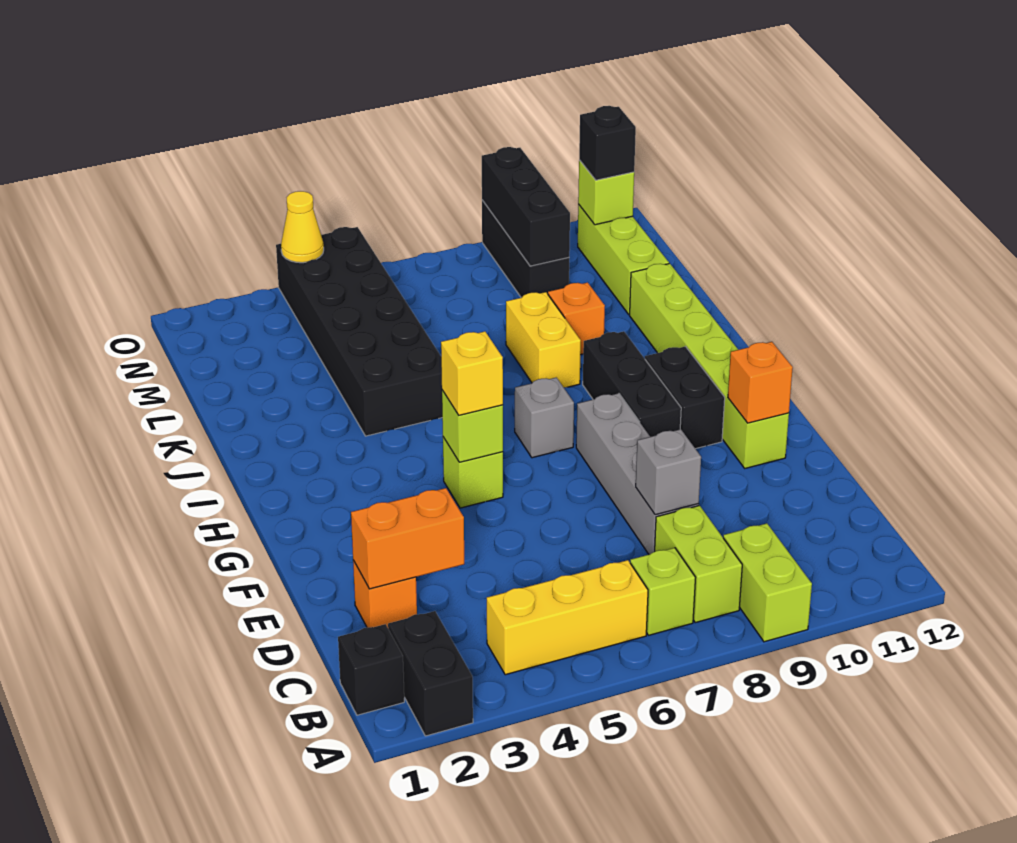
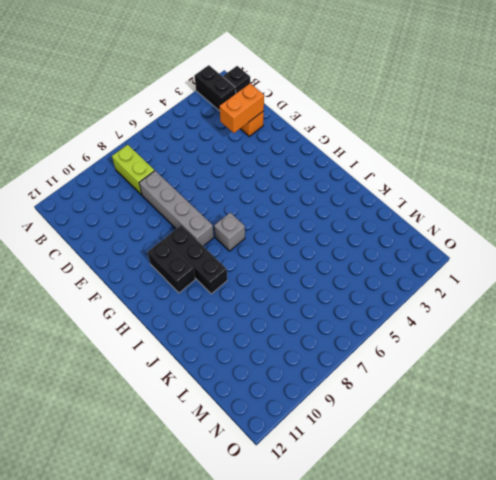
none -> lime brick A9:B9 level 1
none -> yellow brick B4:B6 level 1
none -> lime brick B7 level 1

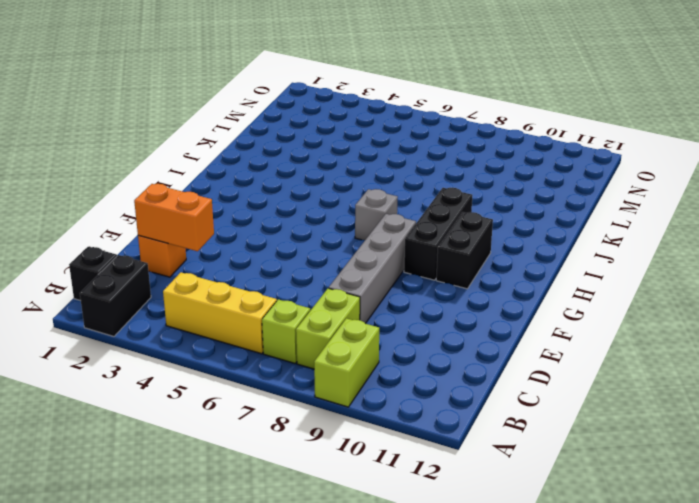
none -> lime brick F11:K11 level 1
none -> lime brick G5 level 1
none -> black brick J4:O5 level 1

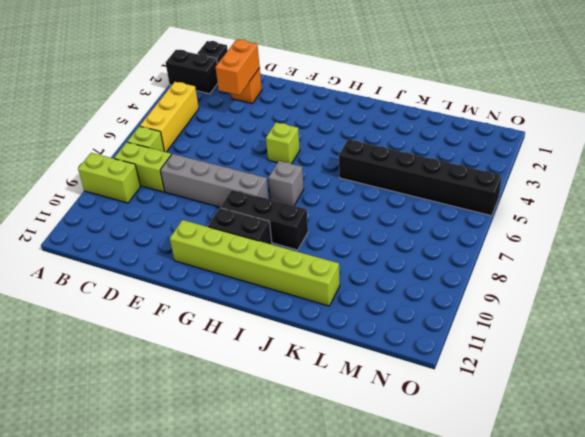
black brick J5:O5 level 1 -> black brick J4:O5 level 1
none -> yellow brick J8:K8 level 1
none -> orange brick K9 level 1
none -> lime brick L11:N11 level 1

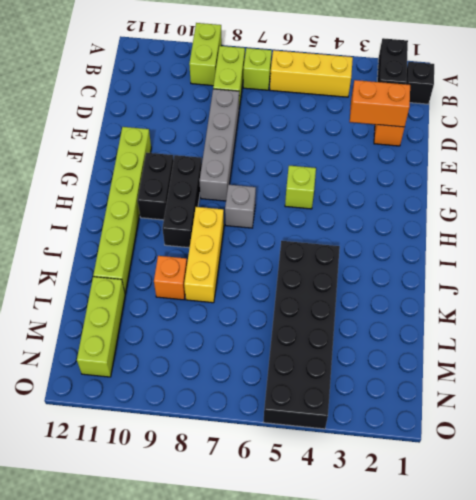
yellow brick I8:K8 level 1 -> yellow brick J8:K8 level 1
none -> black brick M9:O9 level 1
none -> grey brick D8 level 2
none -> orange brick F11 level 2

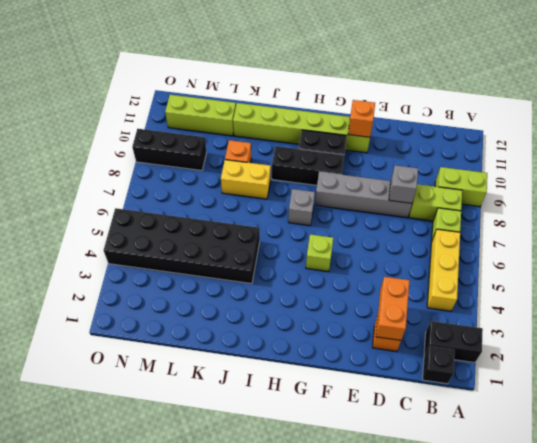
none -> lime brick G5 level 2
none -> black brick M9:O9 level 2
none -> lime brick N11 level 2

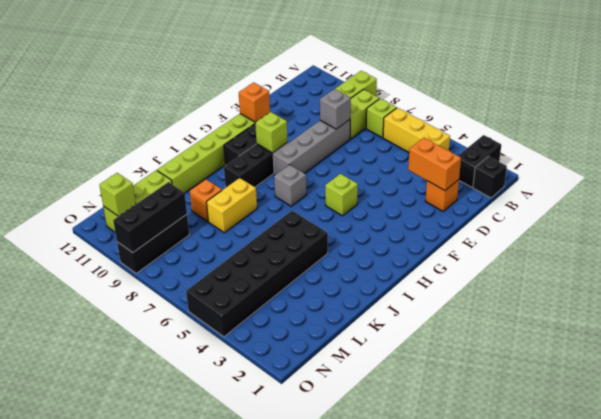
lime brick G9 level 2 -> lime brick G5 level 2
none -> yellow cone O4 level 2
none -> yellow brick G5 level 3
none -> black brick N11 level 3

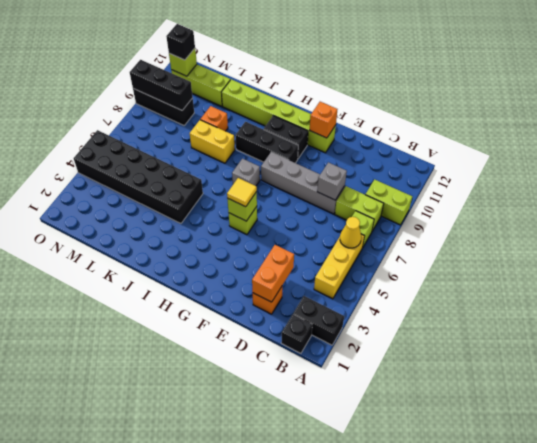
yellow cone B6 level 2 -> yellow cone O4 level 2
yellow tile G5 level 3 -> yellow brick G5 level 3

